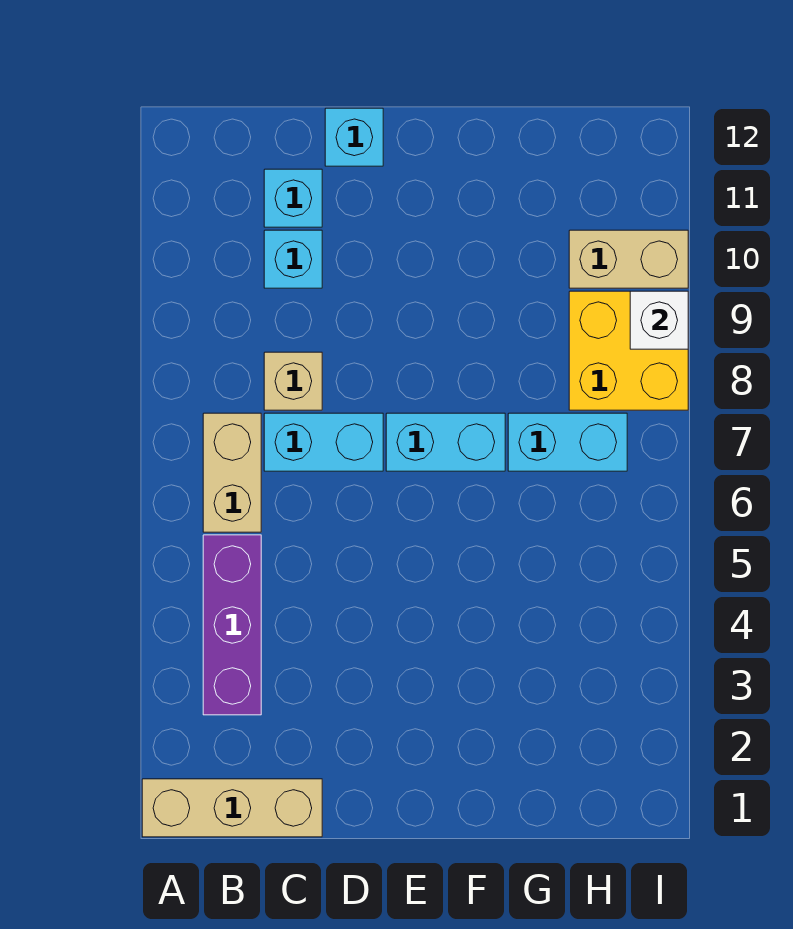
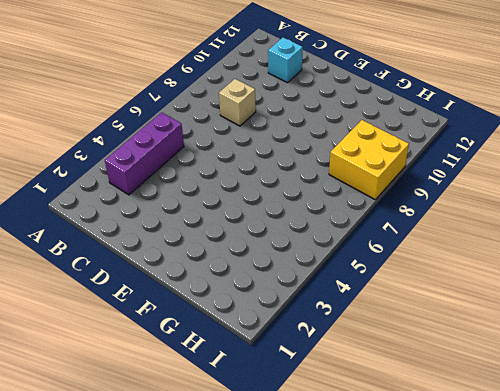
none -> tan brick A1:C1 level 1
none -> tan brick B6:B7 level 1
none -> cyan brick C7:D7 level 1

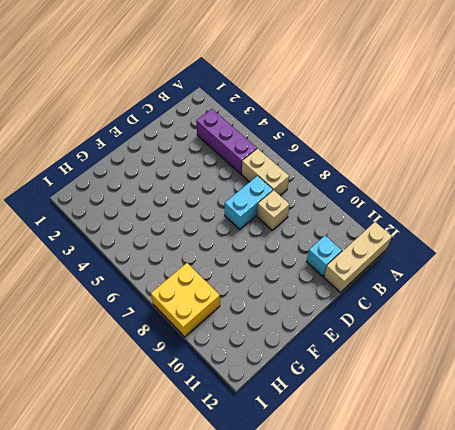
tan brick A12:C12 level 1 -> tan brick A1:C1 level 1
none -> cyan brick C10 level 1
none -> cyan brick D12 level 1
none -> cyan brick E7:F7 level 1

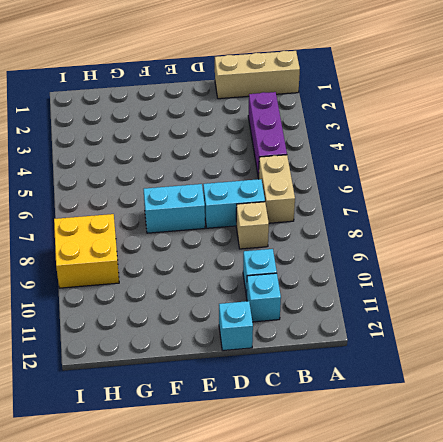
none -> cyan brick G7:H7 level 1
none -> tan brick H10:I10 level 1
none -> white brick I9 level 2

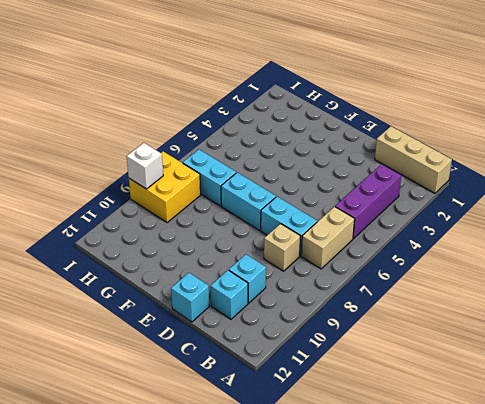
none -> tan brick H10:I10 level 1

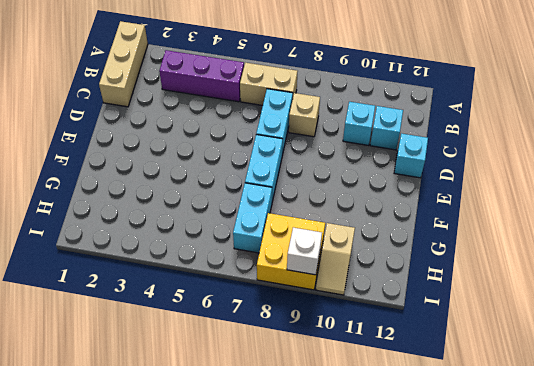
tan slope H10:I10 level 1 top H -> tan brick H10:I10 level 1

